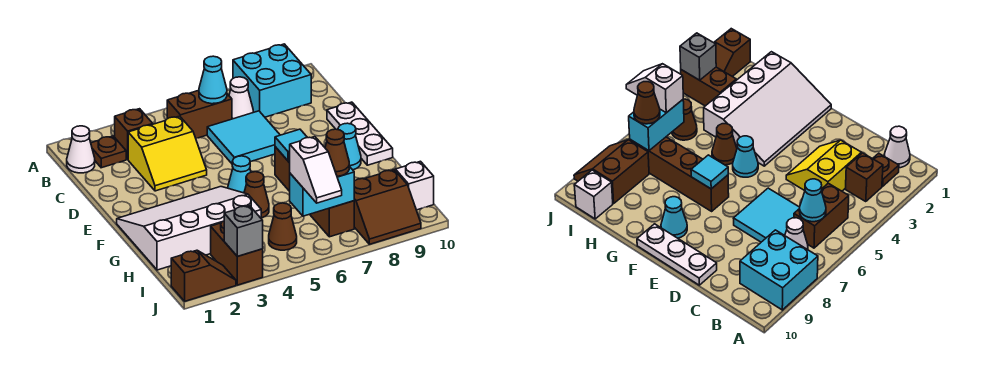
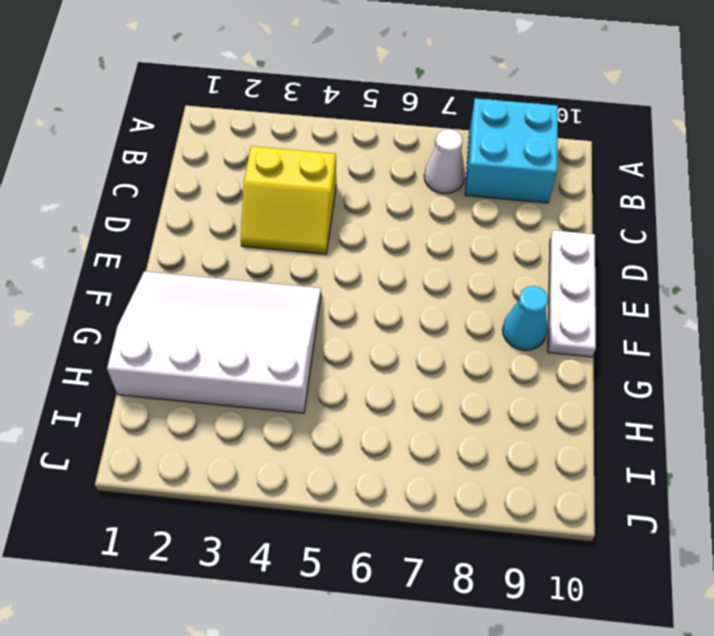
none -> white cone B1 level 1
none -> brown plate B2 level 1
none -> brown brick B3 level 1

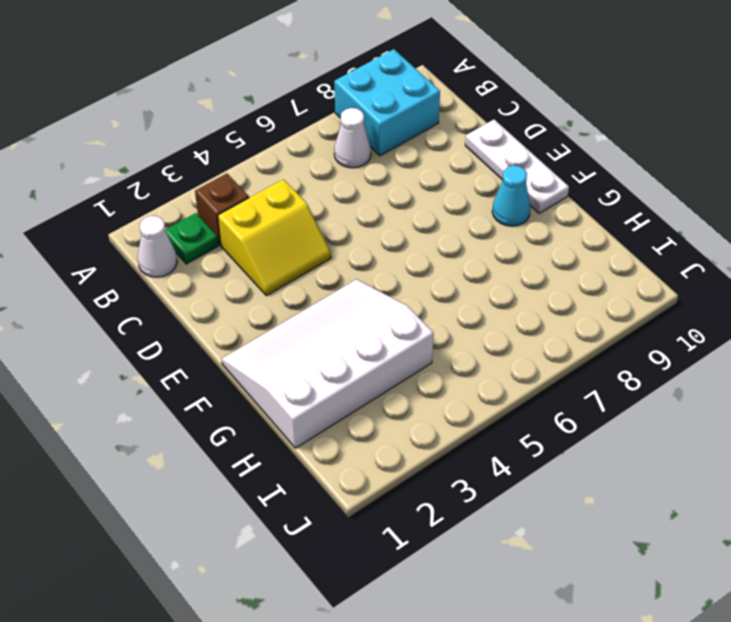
green plate B2 level 1 -> brown plate B2 level 1
none -> brown brick B5:B6 level 1
none -> cyan tile C6:D7 level 1
none -> cyan cone F5 level 1

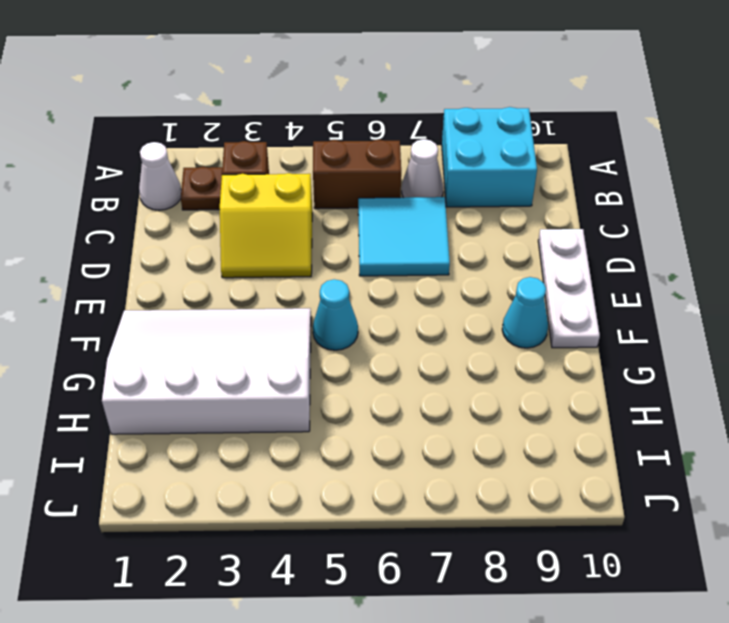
none -> brown brick F7:I7 level 1
none -> brown cone G5 level 1
none -> brown brick I3:J3 level 1

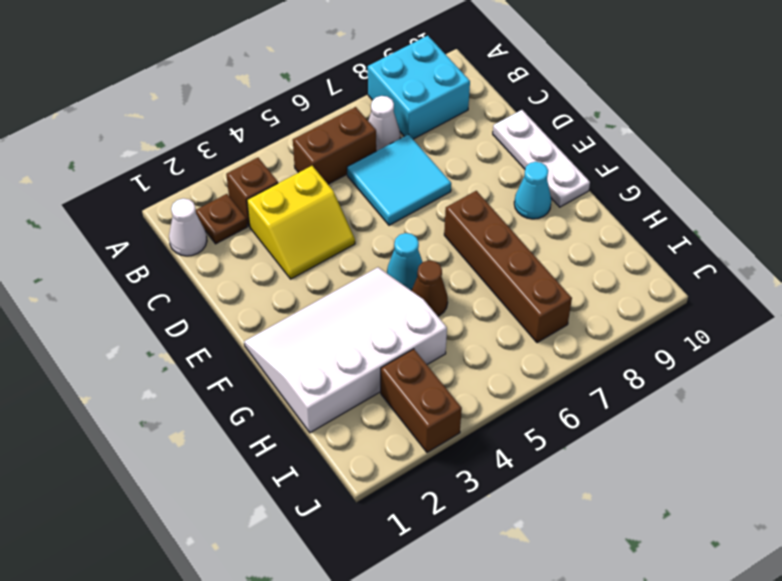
none -> brown cone I5 level 1
none -> brown slope I8:J9 level 1 top I
none -> white brick I10 level 1

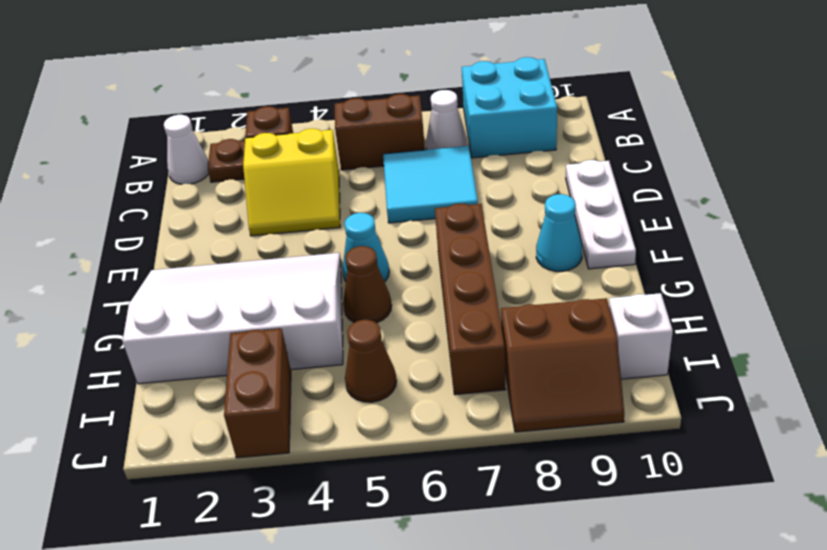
none -> brown slope J1:J2 level 1 top 1
none -> cyan cone B6 level 2
none -> cyan tile F7 level 2

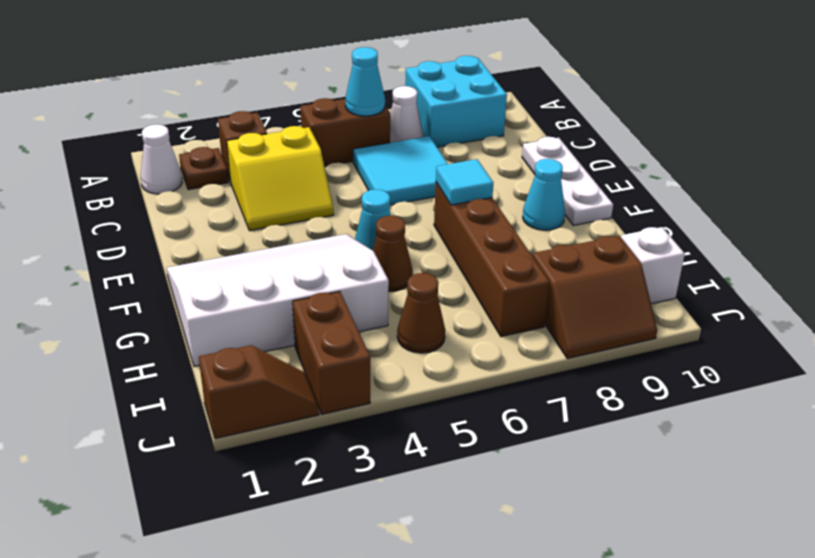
none -> cyan brick I6:I7 level 2
none -> grey brick J3 level 2
none -> white slope I6:J6 level 3 top I

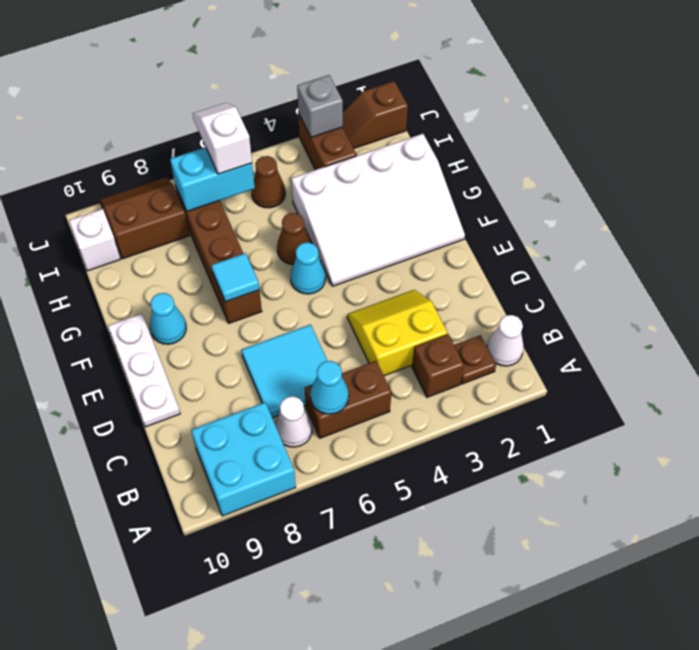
none -> brown cone I7 level 3

